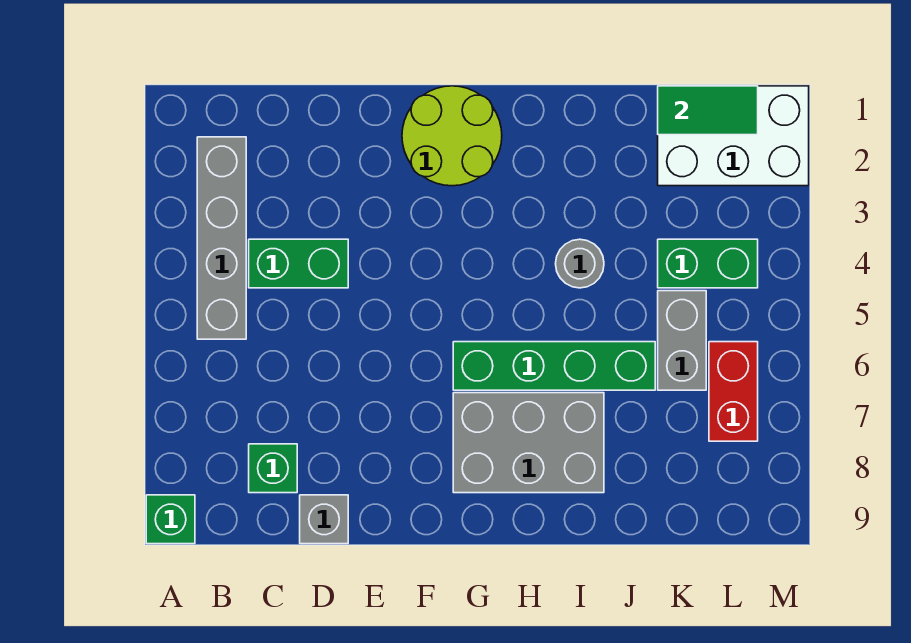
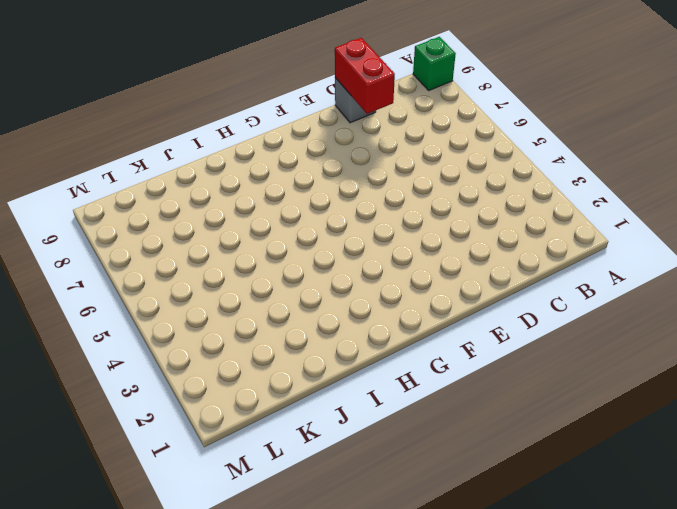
red brick D8:D9 level 2 -> red brick L6:L7 level 1
none -> grey brick B2:B5 level 1
none -> green brick C4:D4 level 1
none -> green brick C8 level 1

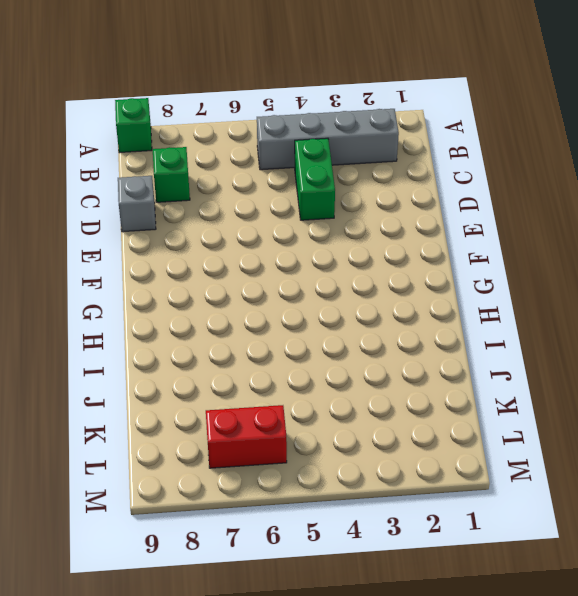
none -> lime round brick F1:G2 level 1
none -> green brick G6:J6 level 1
none -> grey brick G7:I8 level 1

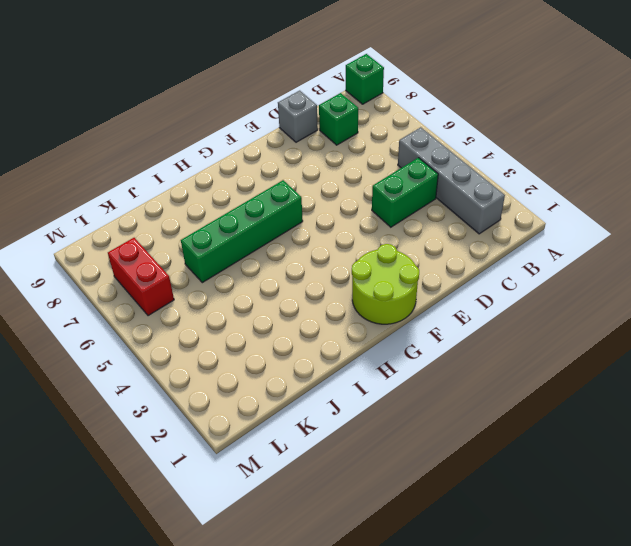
none -> grey brick G7:I8 level 1
none -> grey round brick I4 level 1
none -> white brick K1:M2 level 1

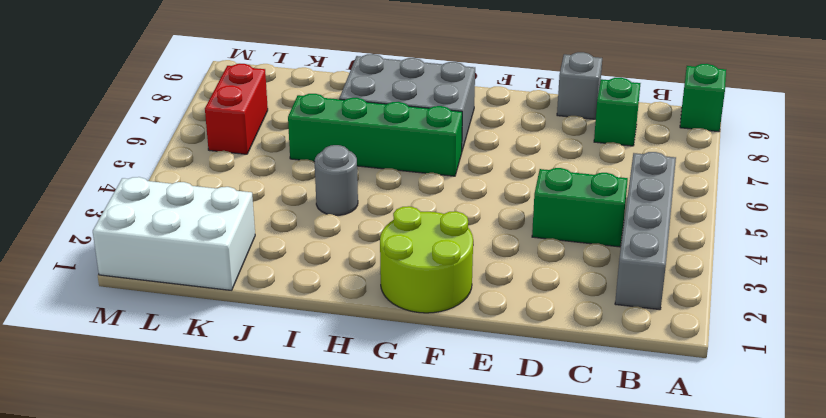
none -> green brick K4:L4 level 1
none -> grey brick K5:K6 level 1
none -> green tile K1:L1 level 2

